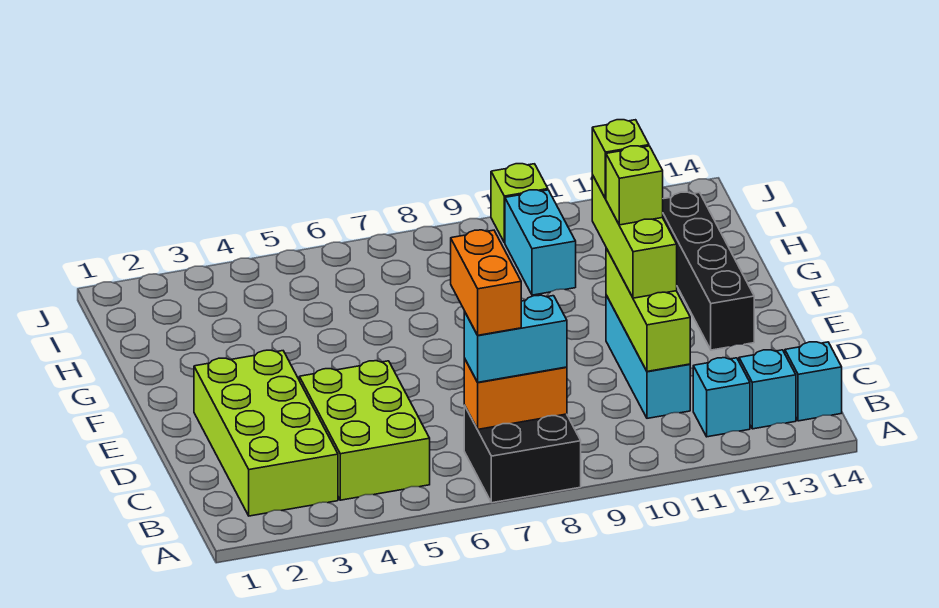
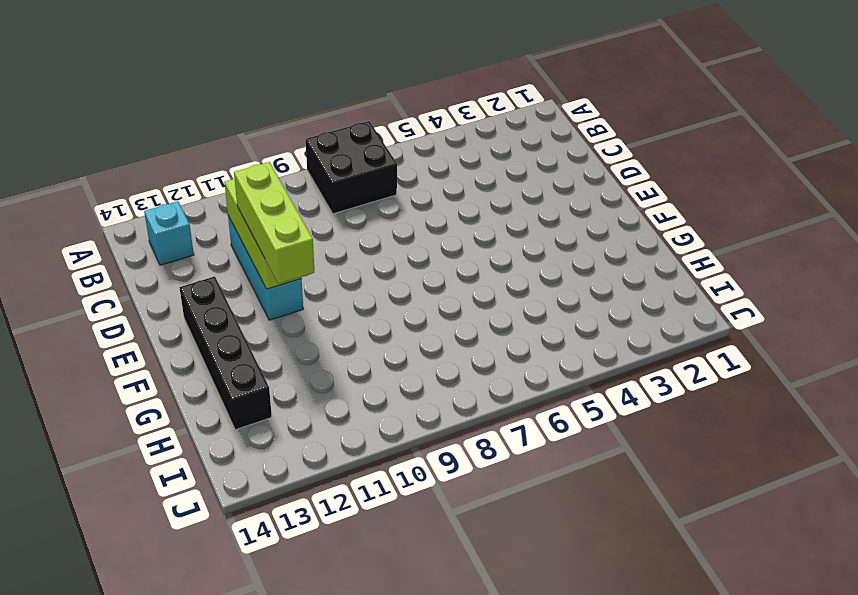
none -> lime brick B2:E3 level 1
none -> lime brick B4:D5 level 1
none -> cyan brick B12 level 1

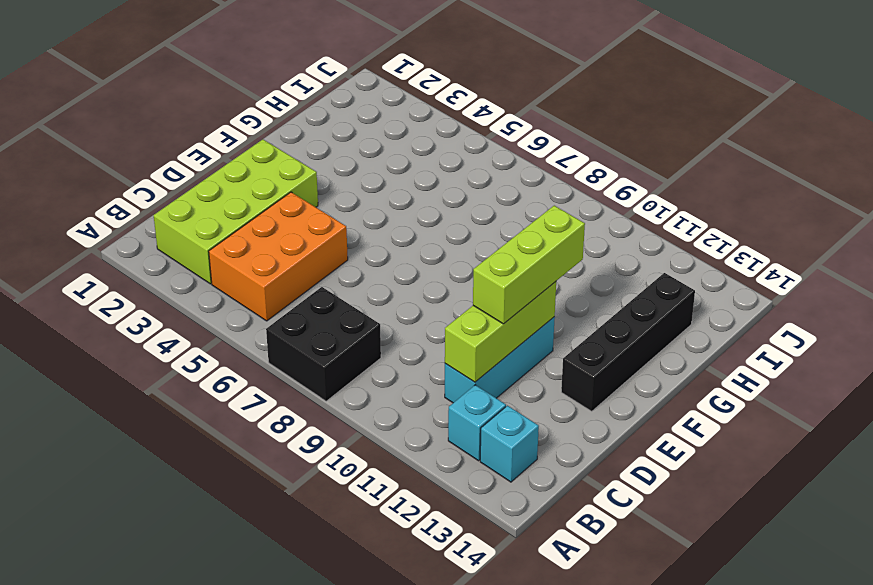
orange brick B4:D5 level 1 -> lime brick B4:D5 level 1
none -> cyan brick B14 level 1
none -> cyan brick H10:I10 level 1
none -> lime brick J10 level 1

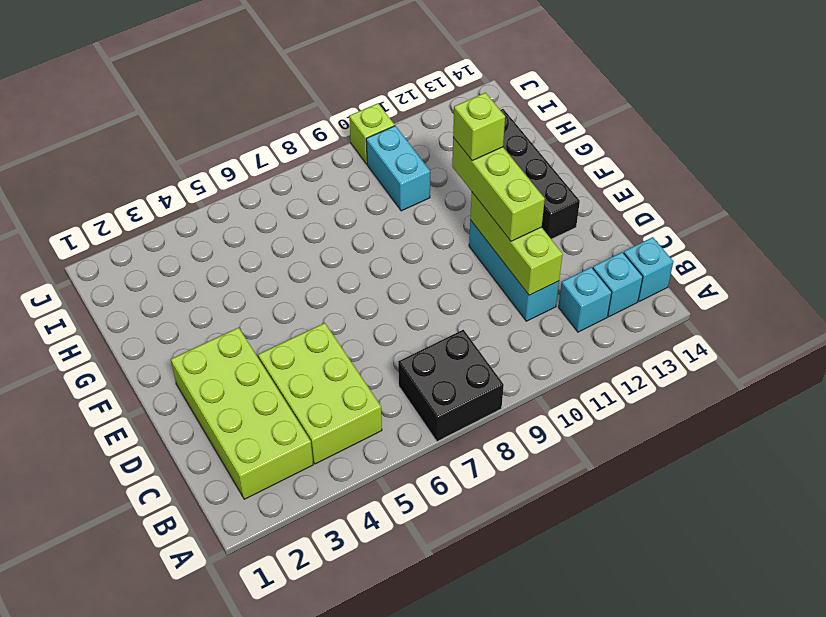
none -> orange brick B7:B8 level 2
none -> cyan brick B7:B8 level 3
none -> orange brick B7:C7 level 4

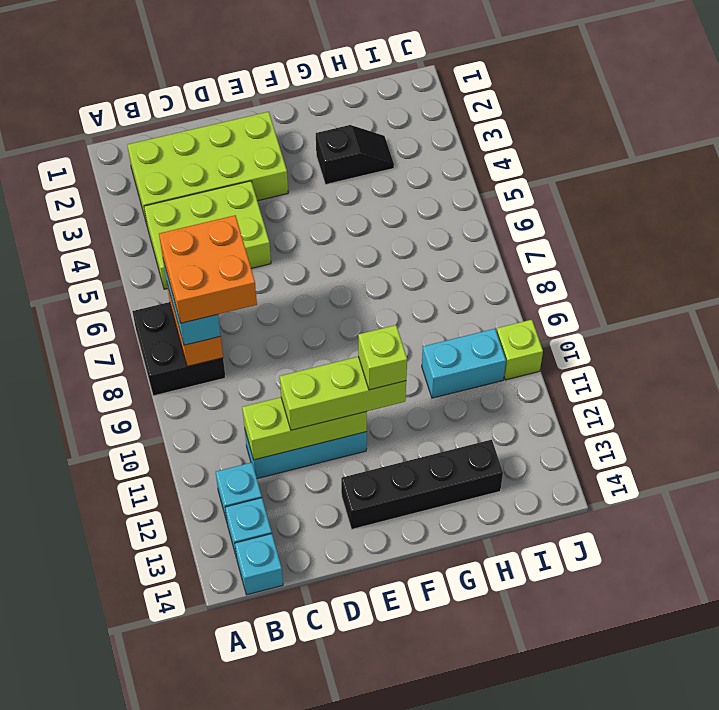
orange brick B7:C8 level 4 -> orange brick B7:C7 level 4
black slope G3:H3 level 1 top G -> none
none -> lime brick E11 level 4

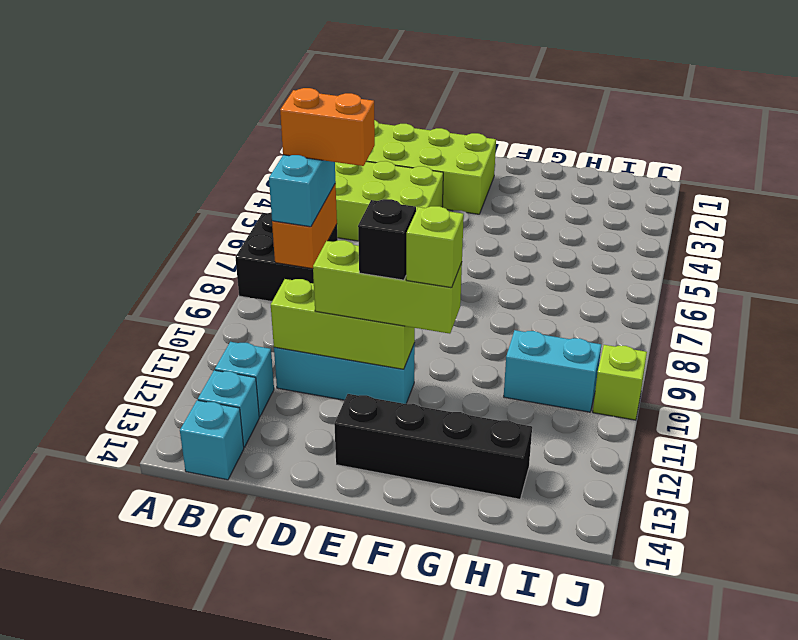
black brick E11 level 4 -> lime brick E11 level 4

